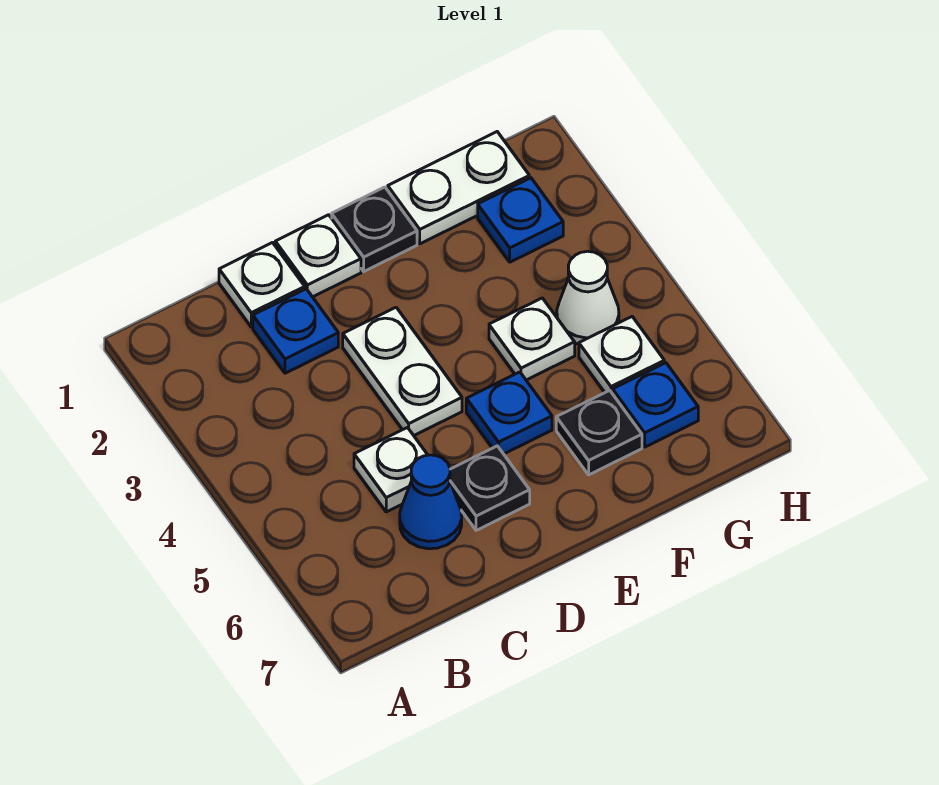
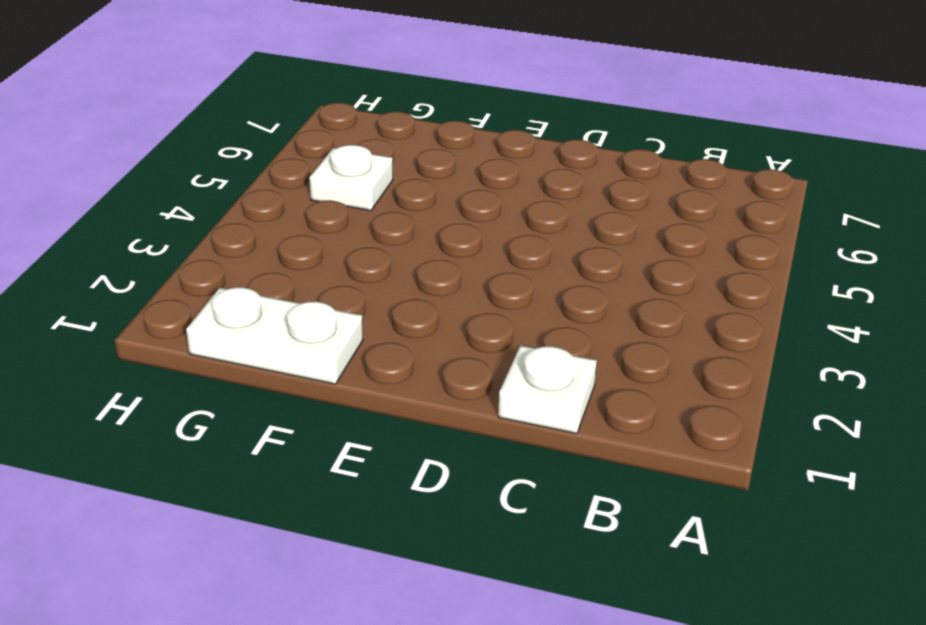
none -> blue plate C2 level 1
none -> white plate C5 level 1
none -> blue cone C6 level 1

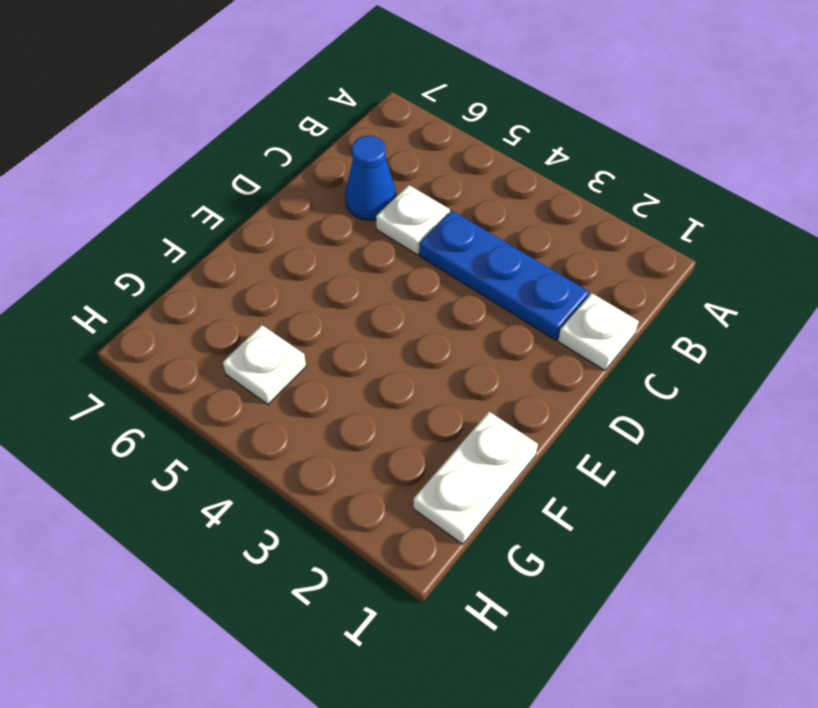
blue plate C2:C4 level 1 -> blue plate C2 level 1
none -> white plate D1 level 1
none -> white plate D3:D4 level 1
none -> black plate D6 level 1

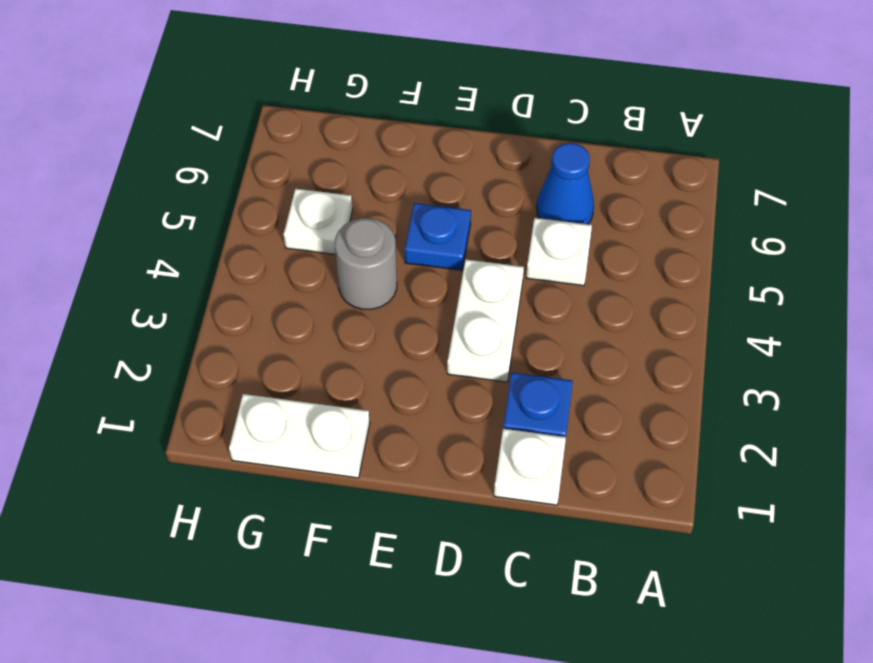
grey round brick F4 level 1 -> white plate F4 level 1
none -> white plate D1 level 1
none -> black plate D6 level 1
none -> black plate E1 level 1

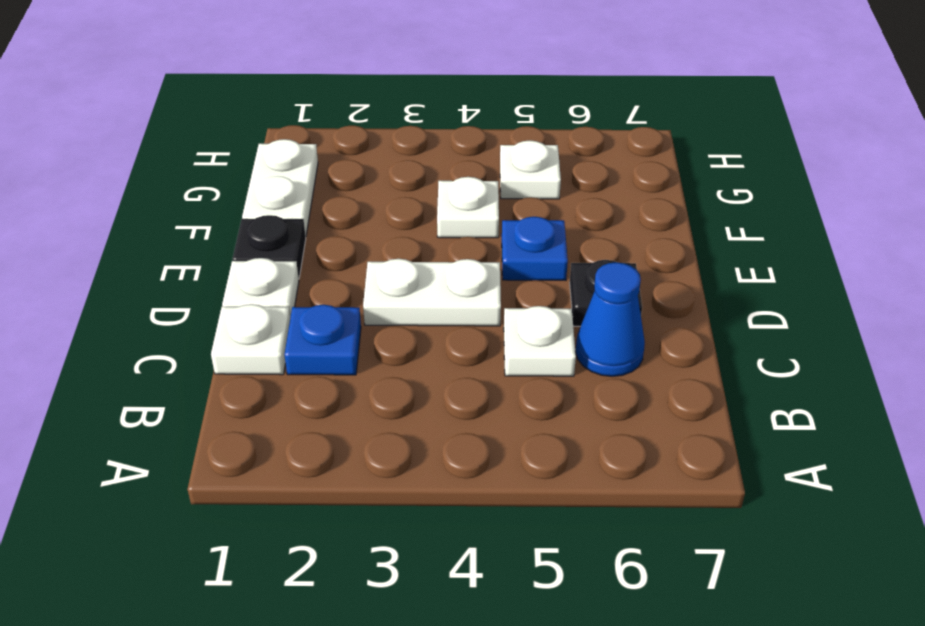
none -> black plate F6 level 1
none -> blue plate G2 level 1
none -> white cone G4 level 1

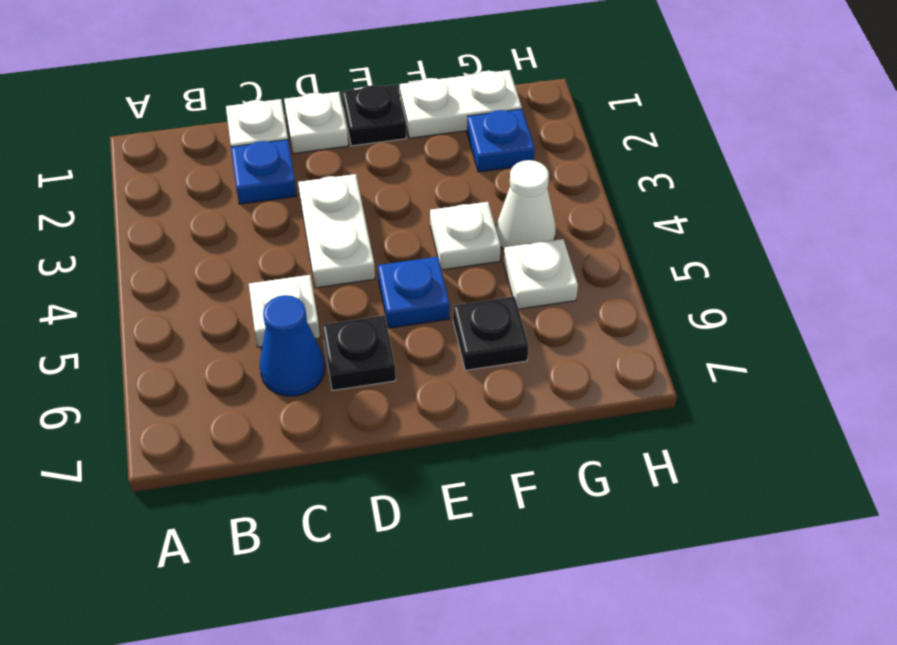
none -> blue plate G6 level 1

